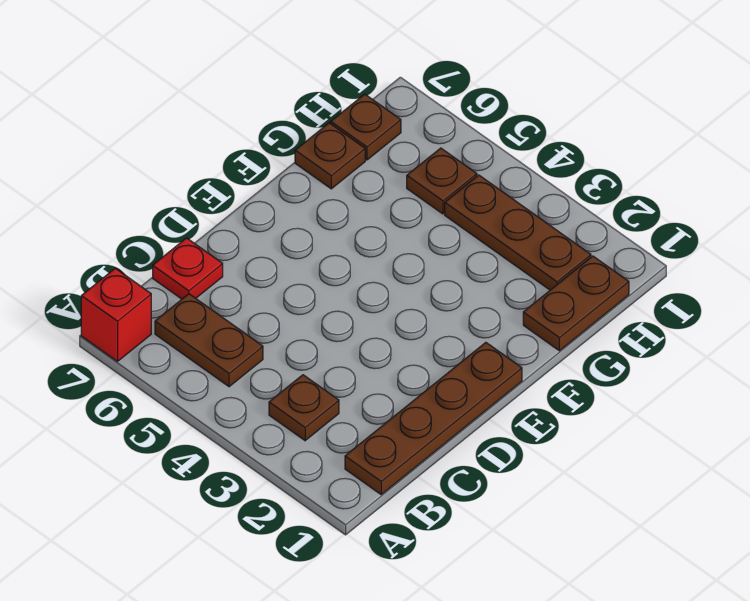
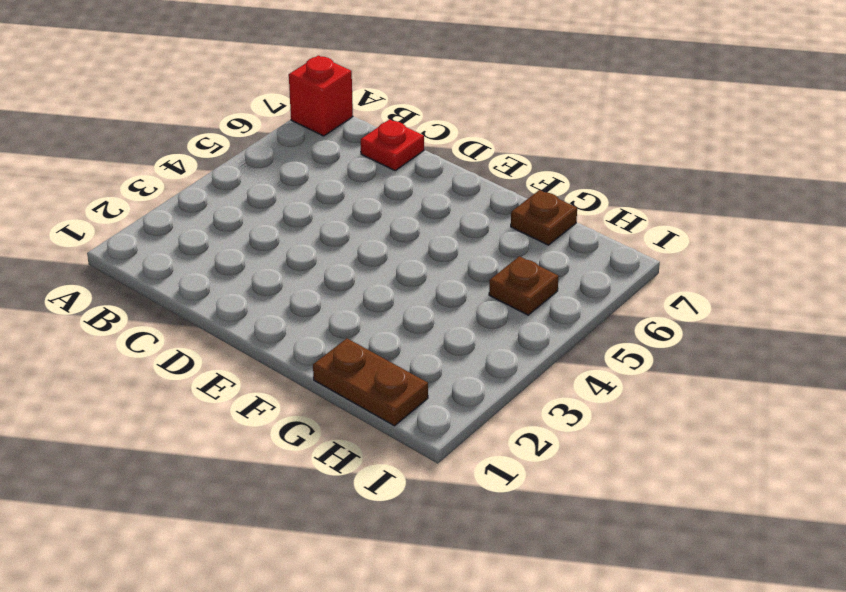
none -> brown plate B1:E1 level 1
none -> brown plate B3 level 1

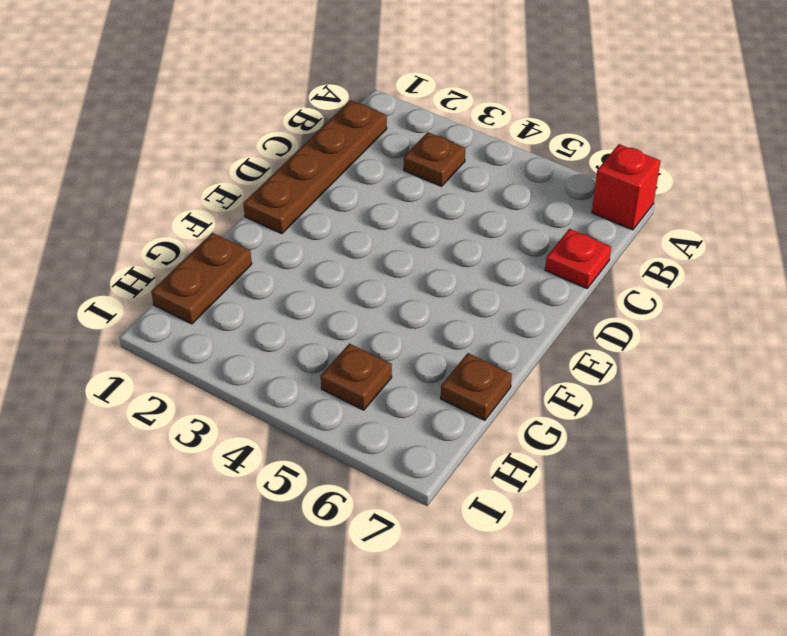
none -> brown plate B5:B6 level 1
none -> brown plate H2:H4 level 1

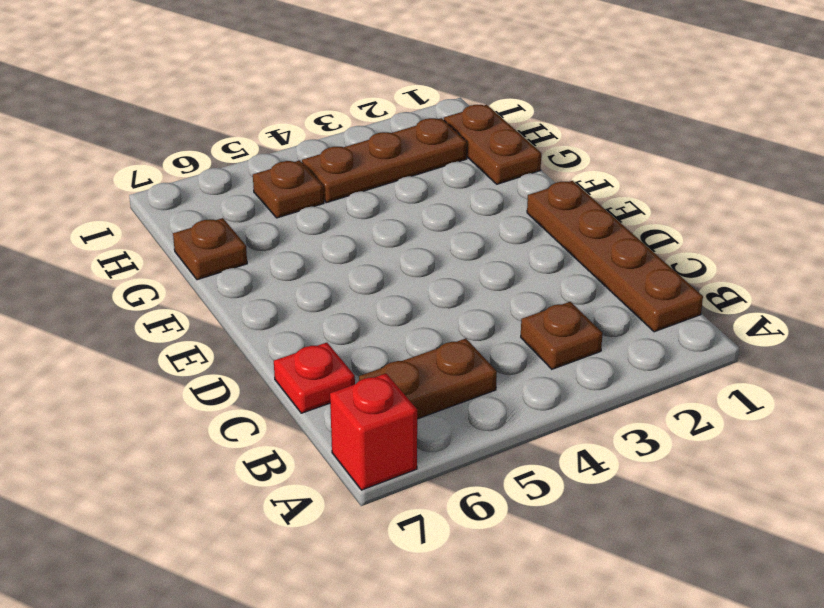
none -> brown plate H7 level 1

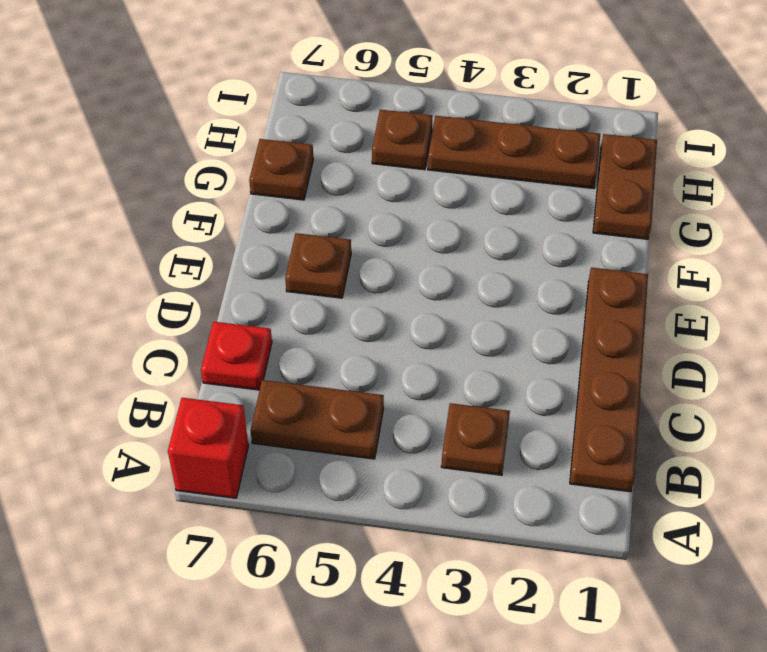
brown plate E6 level 1 -> brown plate H7 level 1

